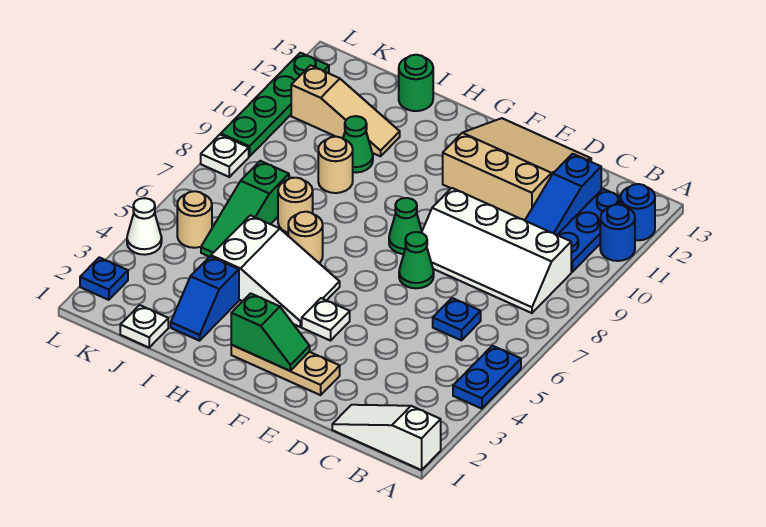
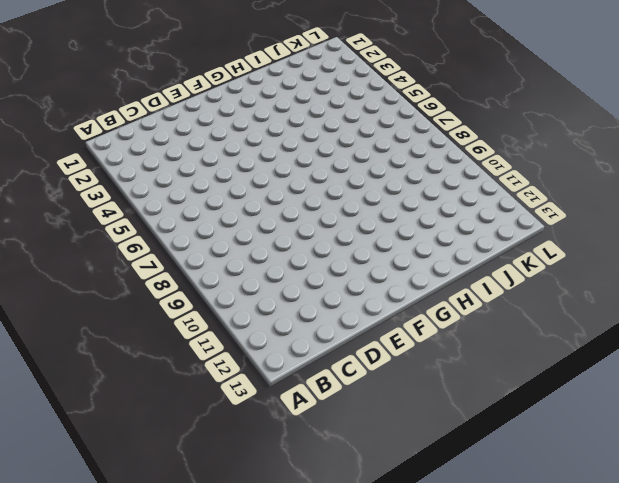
none -> white slope A1:C1 level 1 top A
none -> blue plate A4:A5 level 1
none -> blue round brick A11 level 1

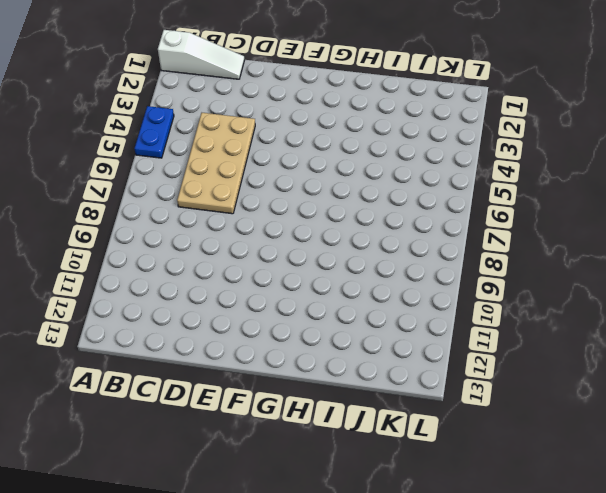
tan plate C4:D7 level 1 -> blue plate C6 level 1
none -> blue round brick A11 level 1
none -> blue round brick A12 level 1
none -> white slope B8:E9 level 1 top 9

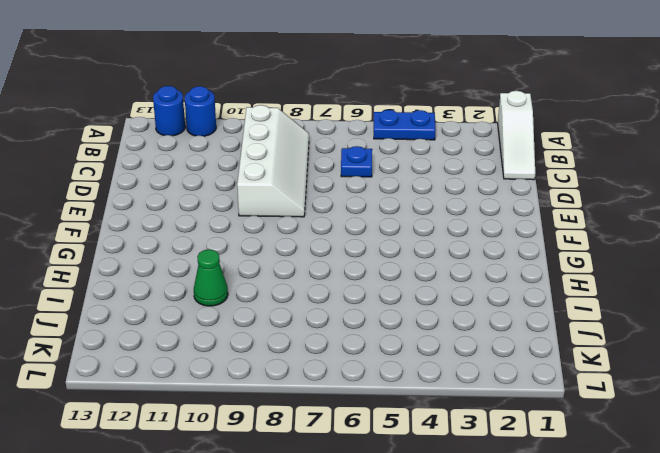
none -> blue plate B10:B12 level 1
none -> blue slope C10:C12 level 1 top 12
none -> tan slope D11:F13 level 1 top 11

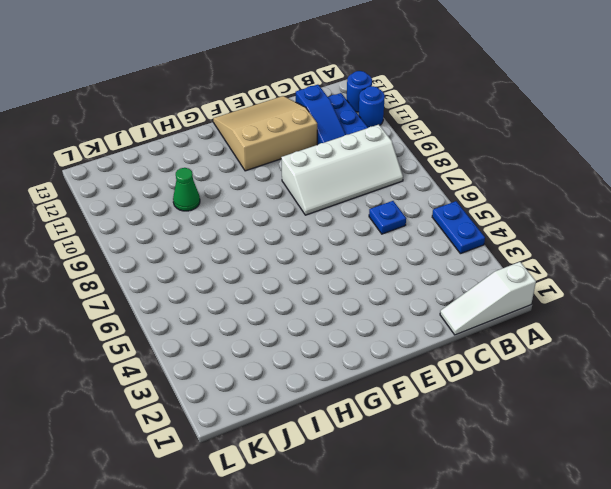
none -> tan plate E2:G2 level 1
none -> green cone E7 level 1
none -> white plate F4 level 1

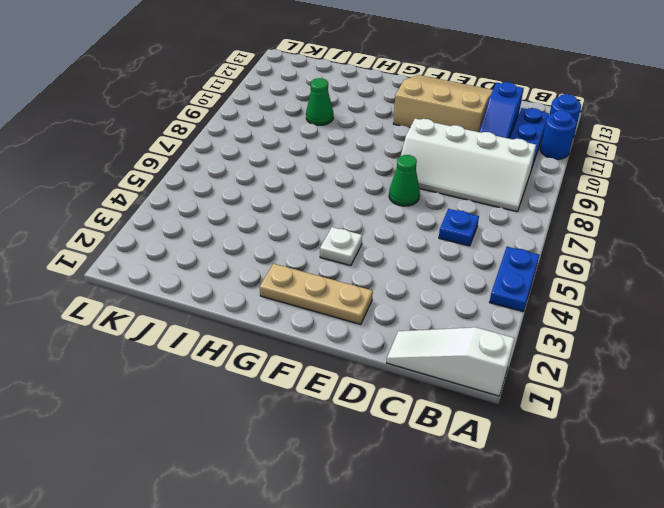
none -> green cone F8 level 1
none -> white slope G4:I5 level 1 top I
none -> tan round brick H6 level 1

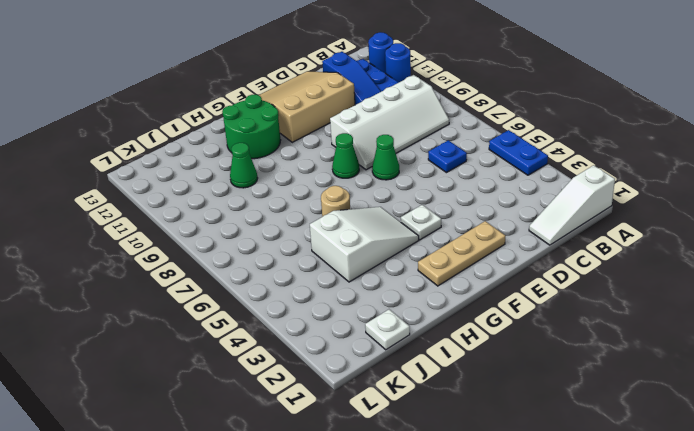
green round brick G11:H12 level 1 -> none
none -> blue slope I2:I3 level 1 top 3
none -> tan round brick I7 level 1
none -> tan round brick I9 level 1

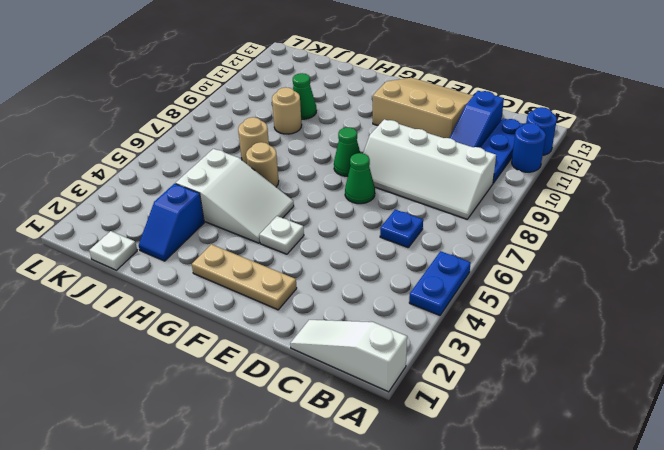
none -> tan slope I11:K11 level 1 top K
none -> green round brick I13 level 1
none -> green slope J5:J7 level 1 top 7

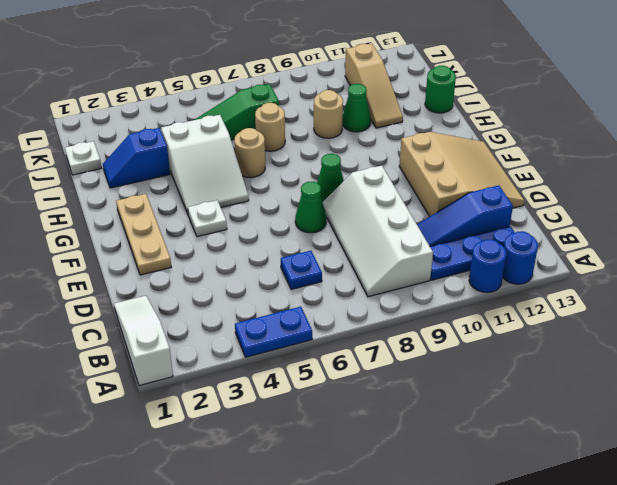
none -> tan round brick K5 level 1
none -> blue plate L2 level 1
none -> white cone L4 level 1

